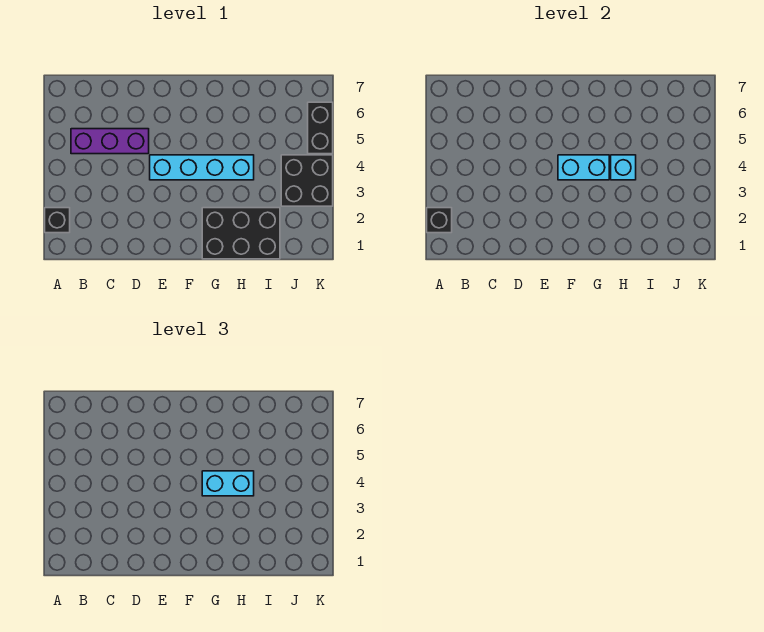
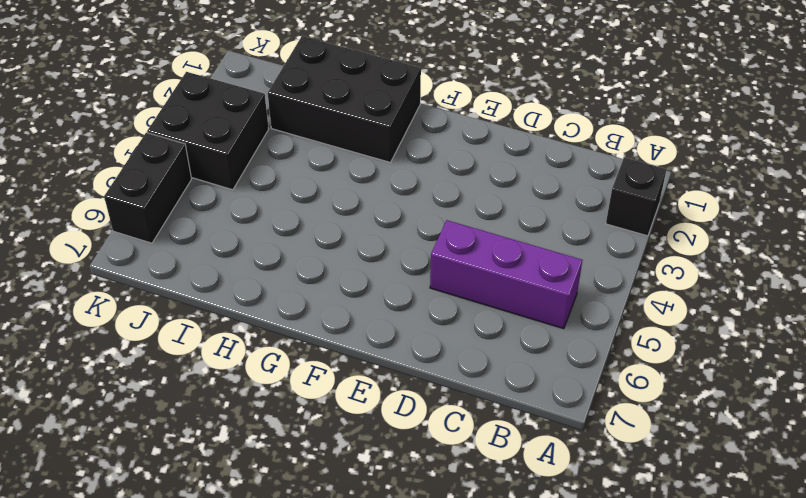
none -> cyan brick E4:H4 level 1
none -> black brick A2 level 2

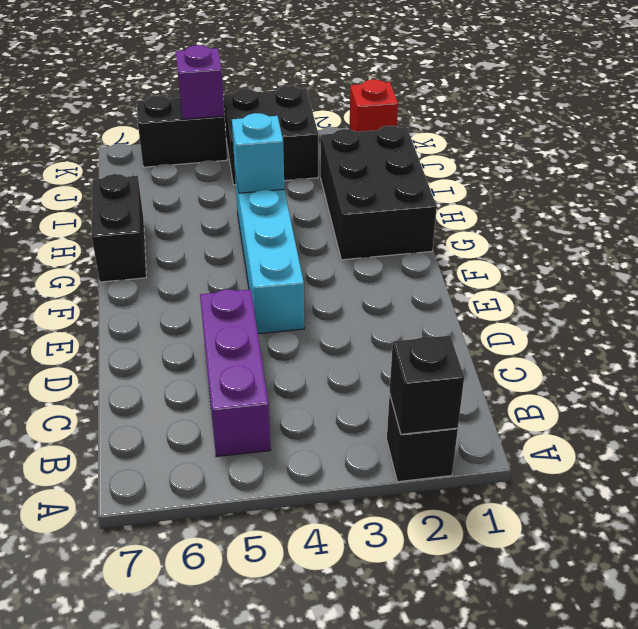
black brick G7:H7 level 1 -> none
red brick K1 level 1 -> none
purple brick K5 level 2 -> none
none -> cyan brick F4:G4 level 2
none -> cyan brick G4:H4 level 3

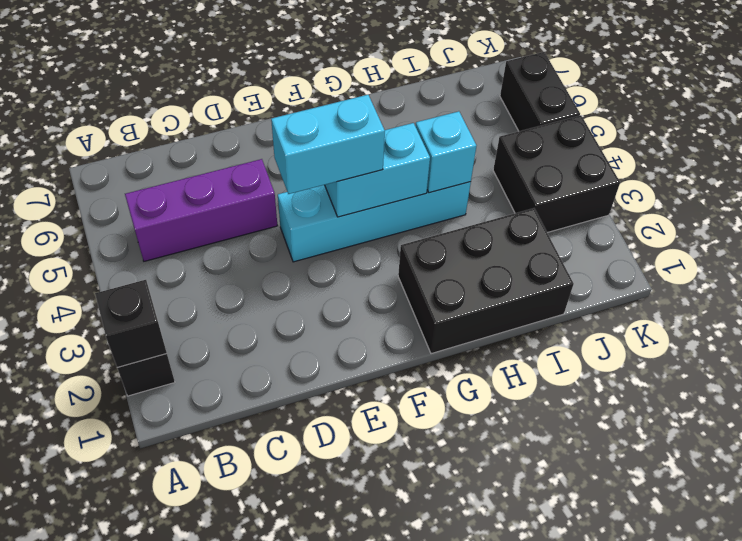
cyan brick E4:F4 level 3 -> cyan brick G4:H4 level 3

